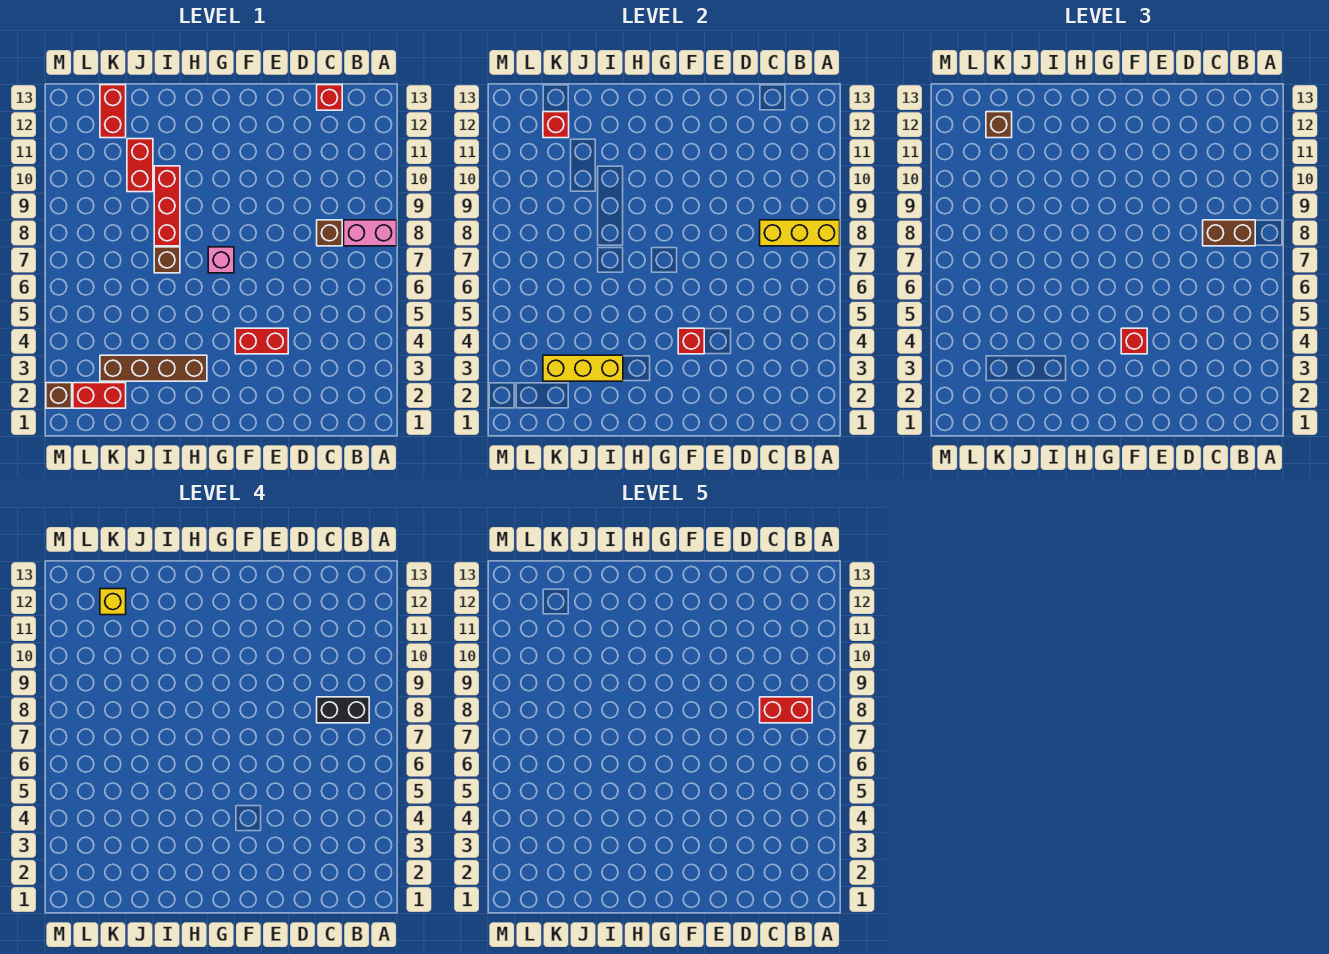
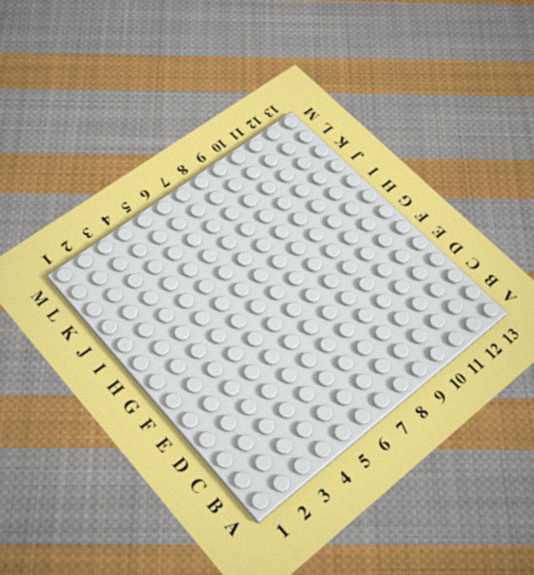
none -> pink brick A8:B8 level 1
none -> brown brick C8 level 1
none -> red brick C13 level 1

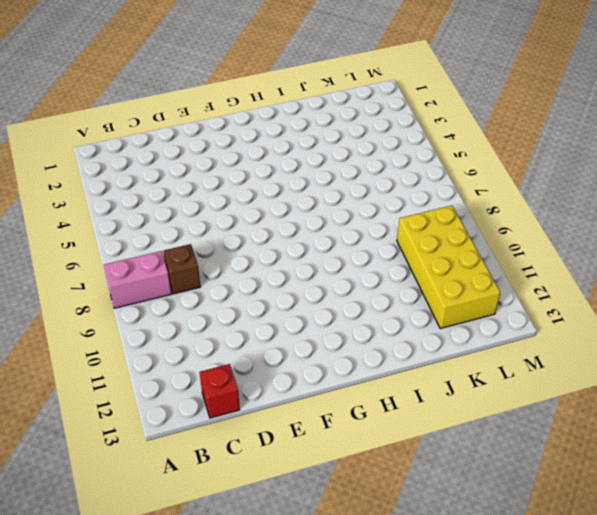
yellow brick K9:L12 level 1 -> red brick K12:K13 level 1
none -> red brick E4:F4 level 1
none -> pink brick G7 level 1
none -> brown brick H3:K3 level 1

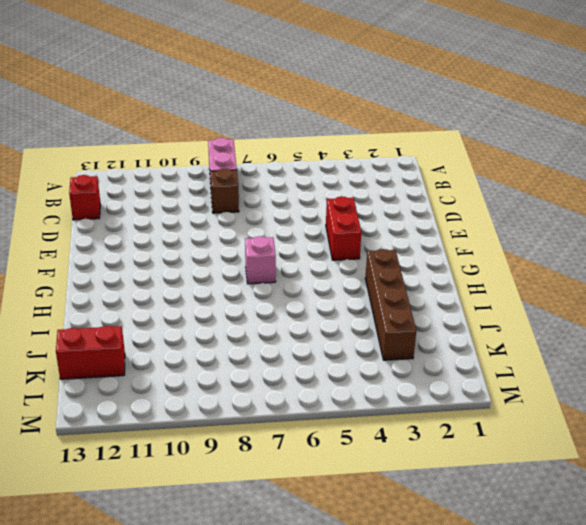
none -> brown brick I7 level 1
none -> red brick I8:I10 level 1
none -> red brick J10:J11 level 1

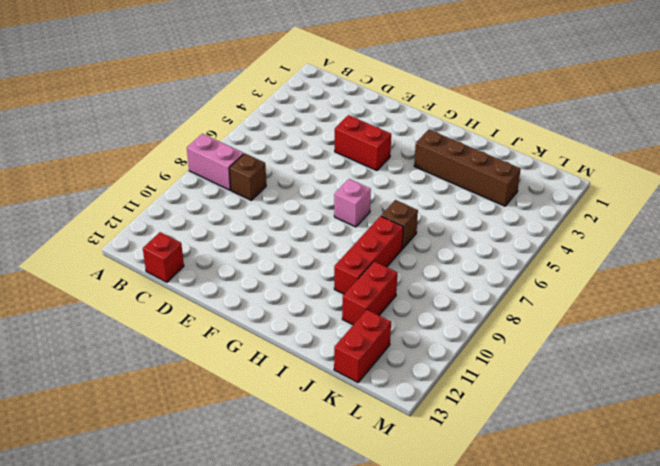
none -> red brick K2:L2 level 1
none -> brown brick M2 level 1
none -> yellow brick A8:C8 level 2

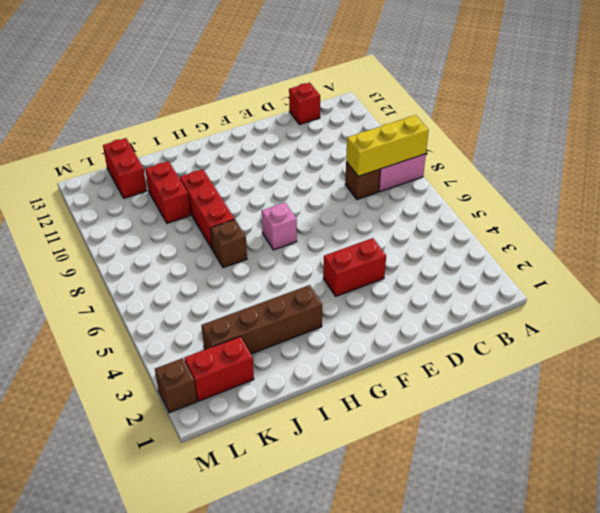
none -> red brick F4 level 2
none -> yellow brick I3:K3 level 2
none -> red brick K12 level 2

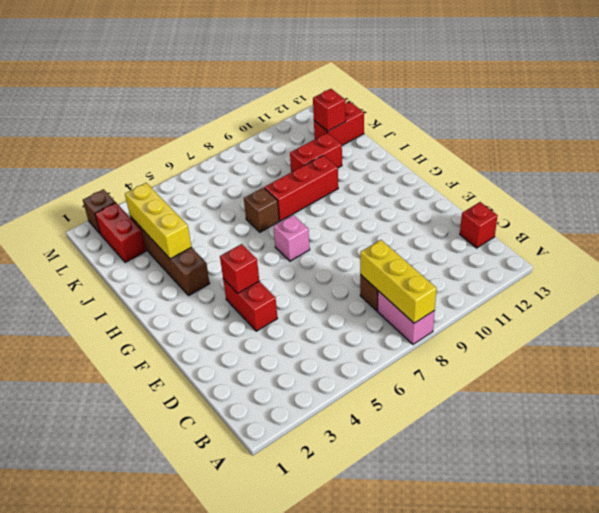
none -> brown brick B8:C8 level 3
none -> red brick F4 level 3
none -> brown brick K12 level 3

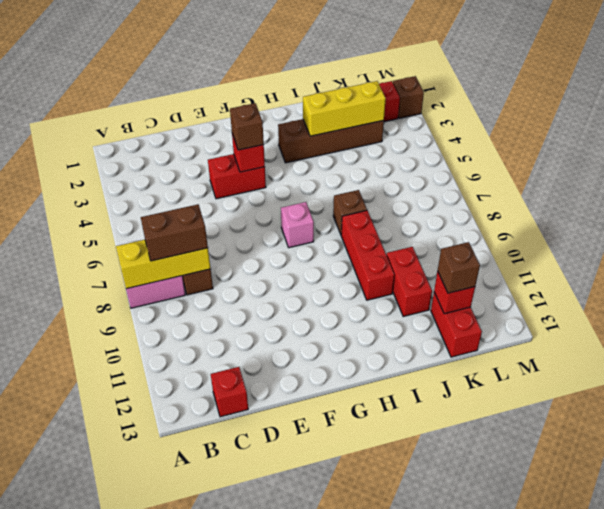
brown brick F4 level 3 -> red brick F4 level 3
none -> black brick B8:C8 level 4
none -> yellow brick K12 level 4
none -> red brick B8:C8 level 5

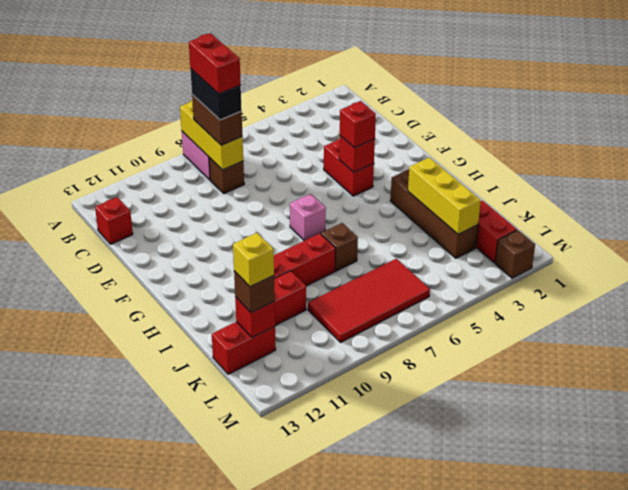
red tile K6:L9 level 1 -> none

